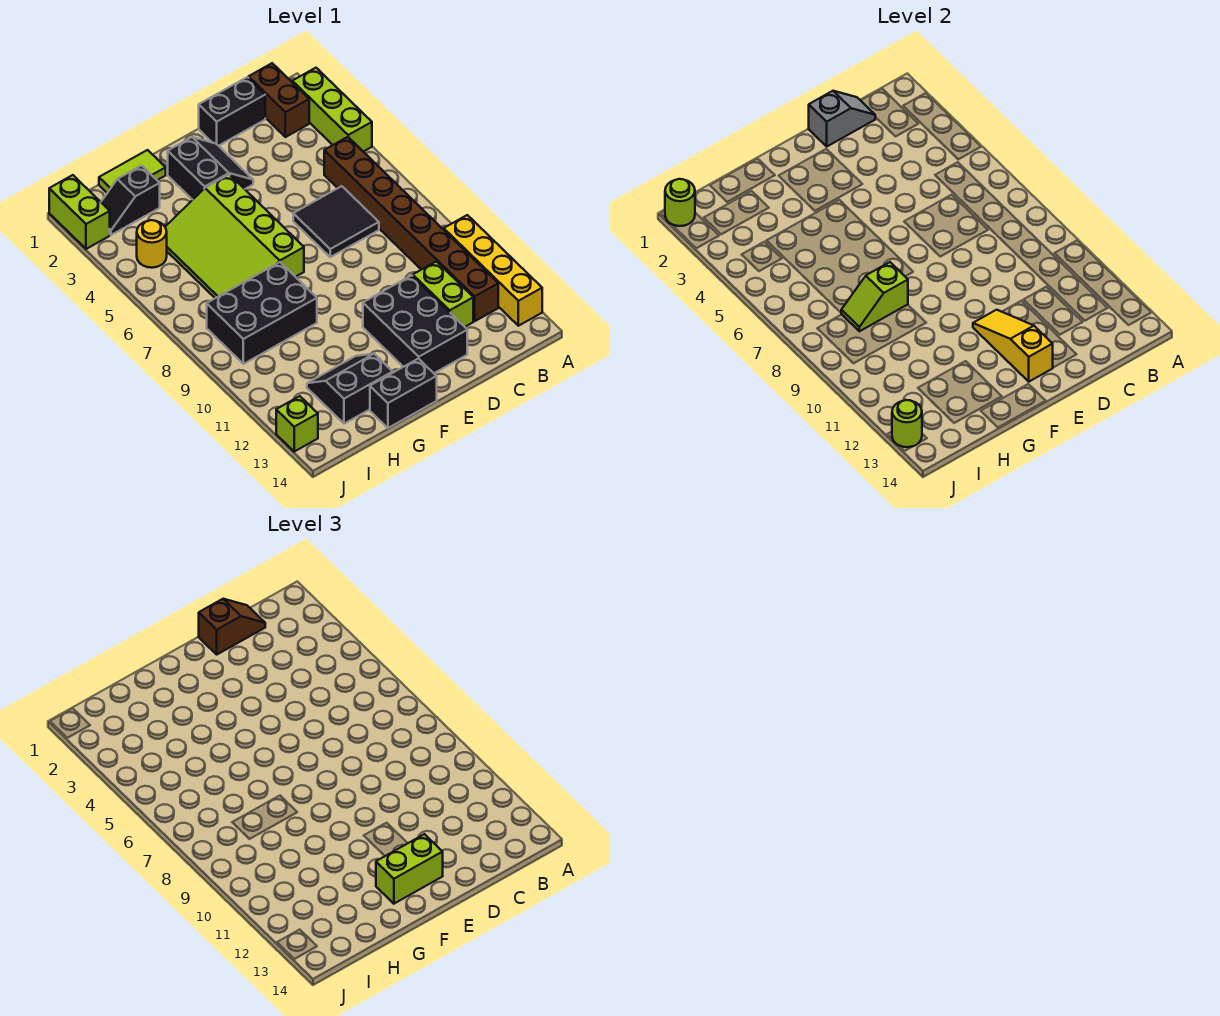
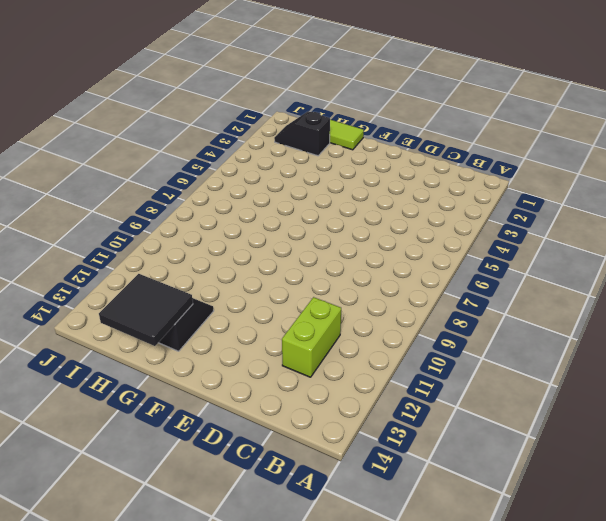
black tile G13:H14 level 2 -> black tile C6:D7 level 1
none -> lime brick A2:A4 level 1
none -> yellow brick A10:A13 level 1
none -> brown brick B1:B2 level 1

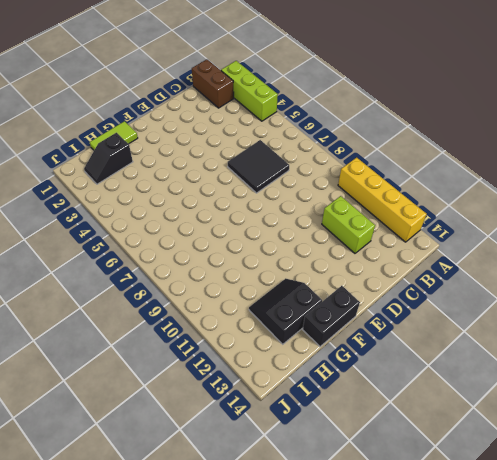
none -> brown brick B5:B12 level 1
none -> black brick C1:D1 level 1
none -> black brick D11:E13 level 1

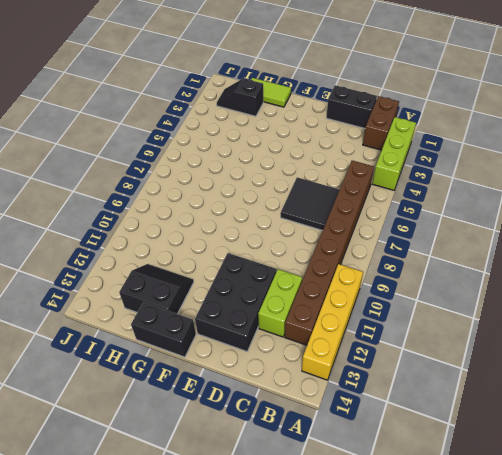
none -> black slope E2:F3 level 1 top F
none -> lime slope F4:H7 level 1 top F
none -> black brick G8:I9 level 1

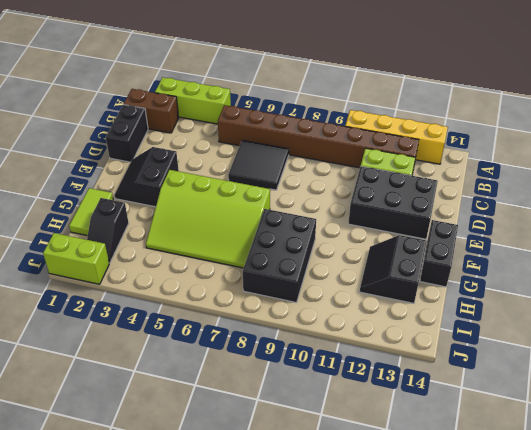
black slope E2:F3 level 1 top 3 -> black slope E2:F3 level 1 top F
none -> yellow round brick I4 level 1
none -> lime brick J13 level 1
none -> grey slope C1:D1 level 2 top D

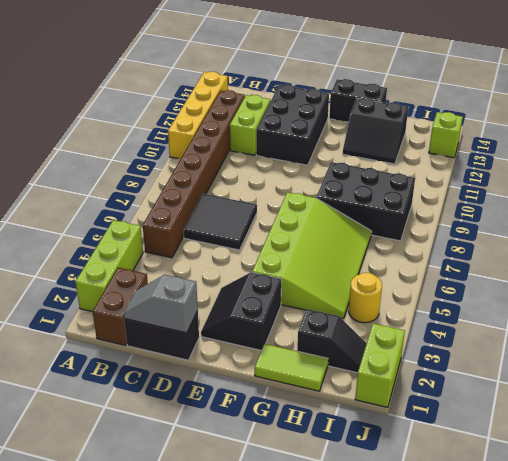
none -> yellow slope E11:E13 level 2 top 13
none -> lime slope G8:H8 level 2 top G
none -> lime round brick J1 level 2

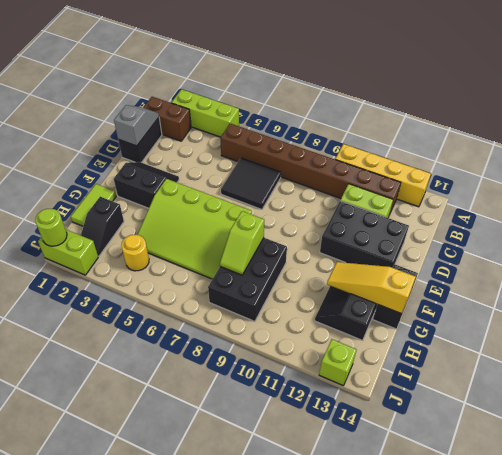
yellow slope G12:G14 level 2 top 14 -> yellow slope E11:E13 level 2 top 13
none -> lime round brick J13 level 2
none -> brown slope C1:D1 level 3 top D
none -> lime brick E13:F13 level 3

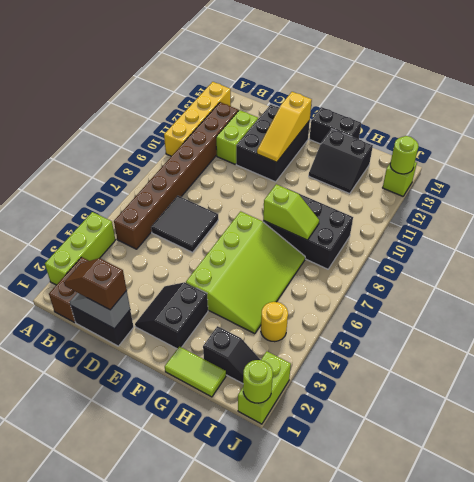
none -> lime brick E13:F13 level 3

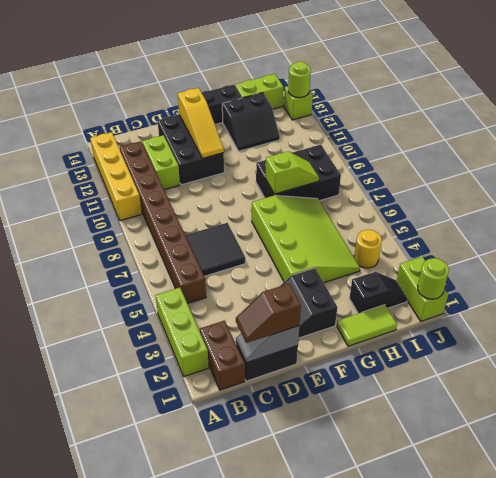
lime brick H14:I14 level 1 -> lime brick E13:F13 level 3

